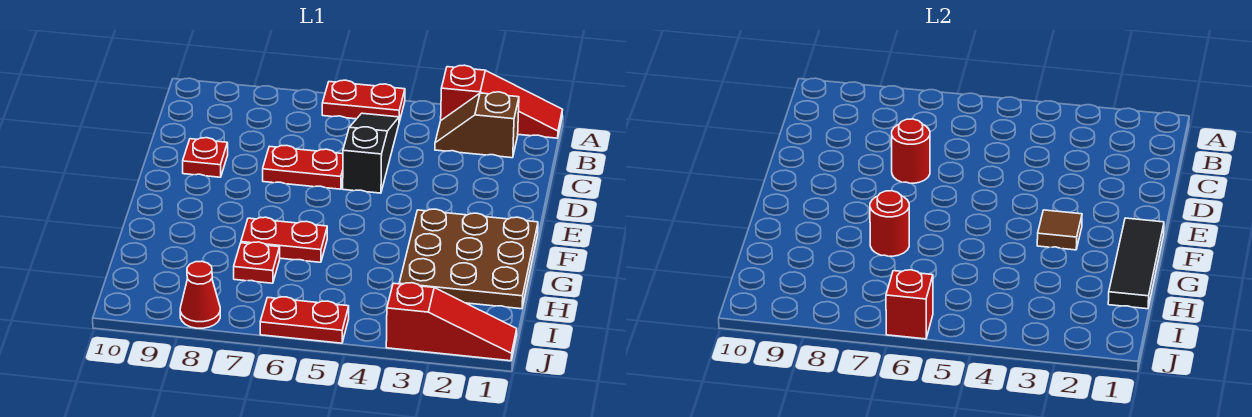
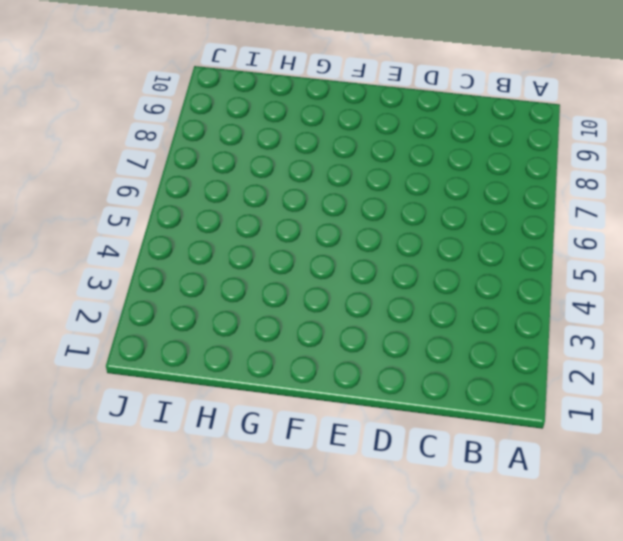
none -> red slope A1:A3 level 1 top 3
none -> red plate A5:A6 level 1
none -> brown slope B2:B3 level 1 top 2

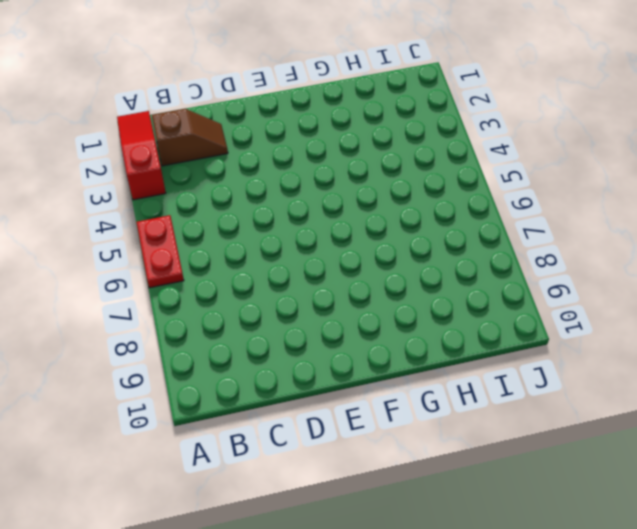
brown slope B2:C2 level 1 top B -> brown slope B2:B3 level 1 top 2
none -> black slope B5:D5 level 1 top D
none -> red plate D6:D7 level 1
none -> red plate D9 level 1

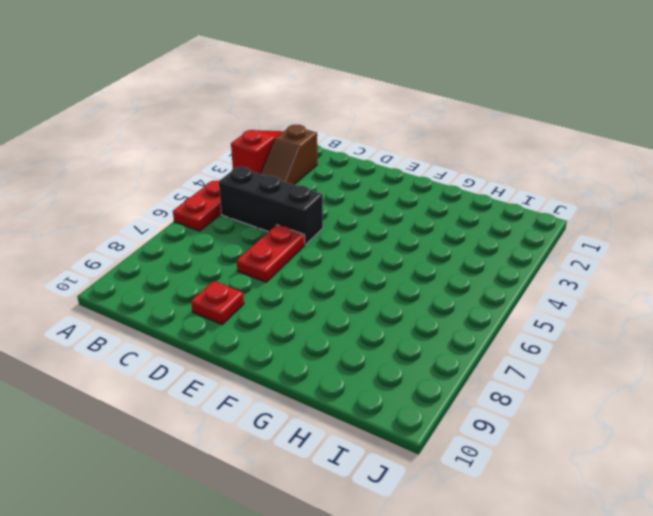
black brick B5:D5 level 1 -> black slope B5:D5 level 1 top D
none -> brown plate F1:H3 level 1
none -> red plate G6:G7 level 1
none -> red plate H7 level 1

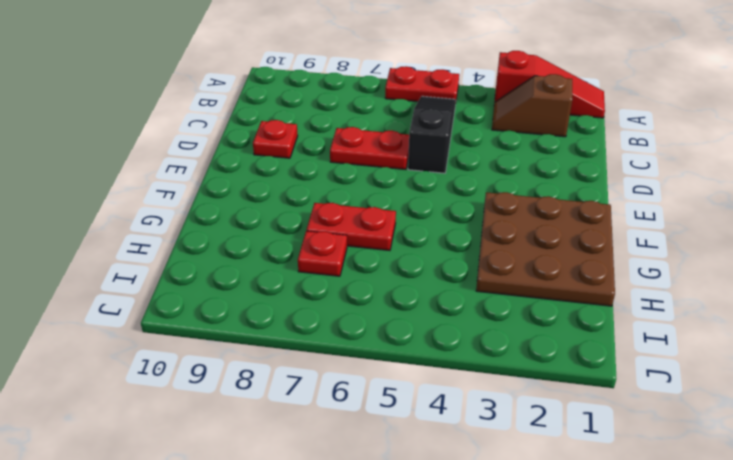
none -> red slope J1:J3 level 1 top 3
none -> red plate J5:J6 level 1
none -> red cone J8 level 1

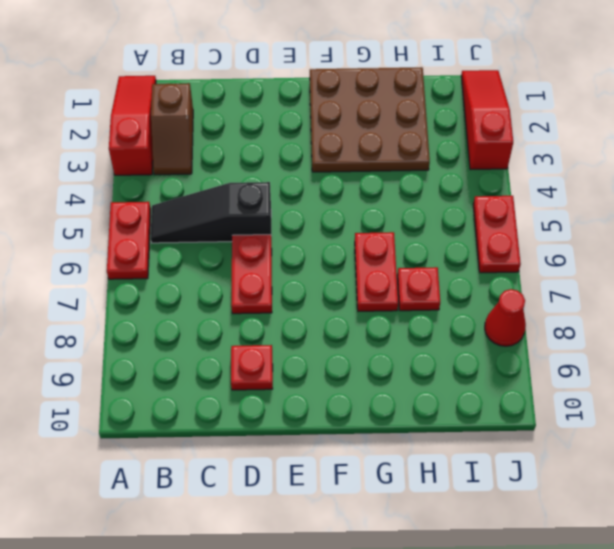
none -> red round brick D7 level 2
none -> black tile F1:H1 level 2
none -> brown tile F3 level 2

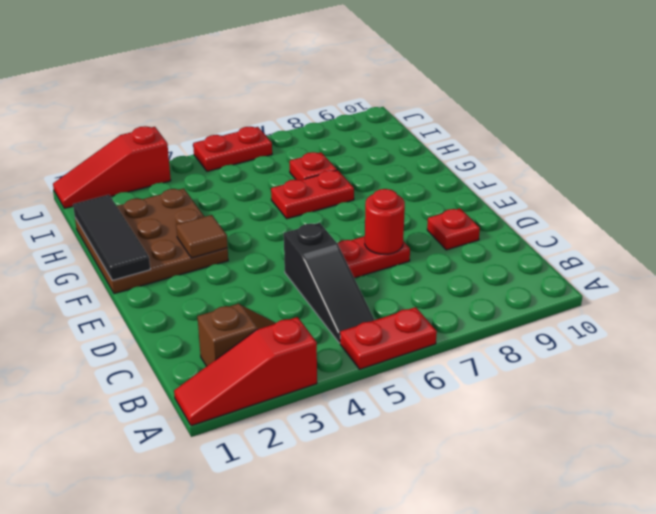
none -> red cone J8 level 1
none -> red round brick G7 level 2
none -> red brick J6 level 2

